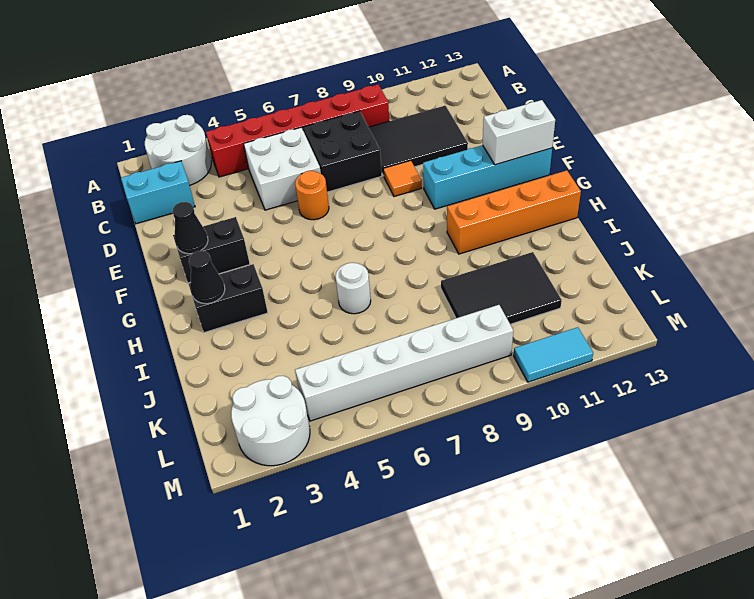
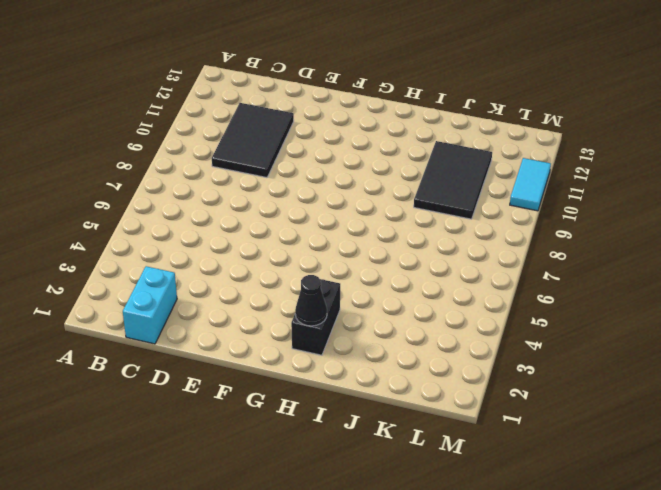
none -> white round brick A2:B3 level 1
none -> red brick B4:B9 level 1
none -> white brick C5:D6 level 1

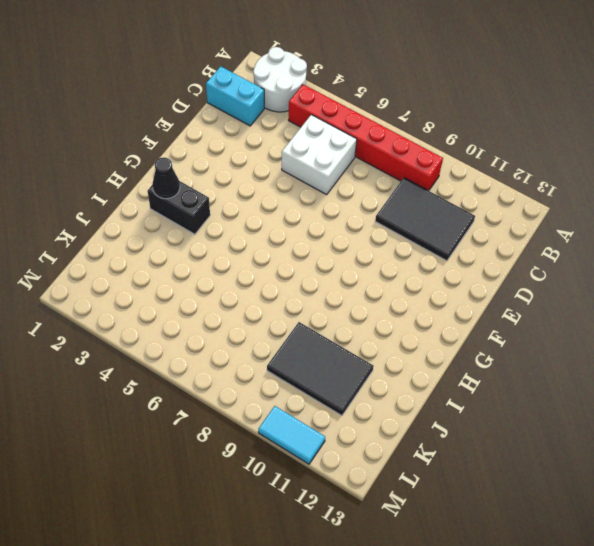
none -> black brick C7:D8 level 1
none -> orange round brick E6 level 1
none -> orange tile E9 level 1

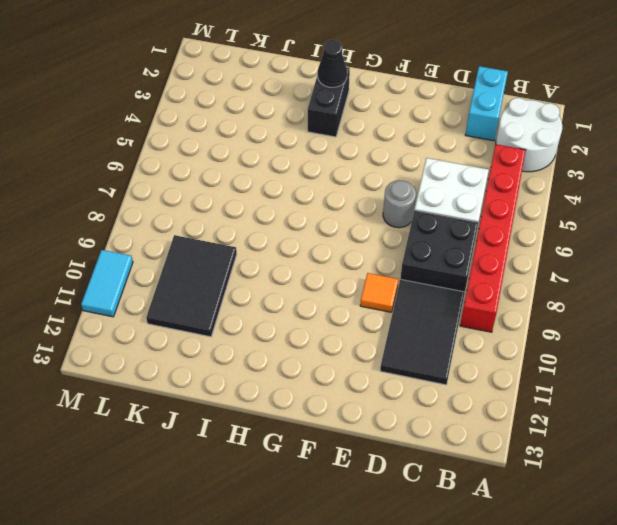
grey round brick E6 level 1 -> orange round brick E6 level 1
none -> black brick F2:F3 level 1
none -> cyan brick F10:F13 level 1
none -> orange brick H10:H13 level 1

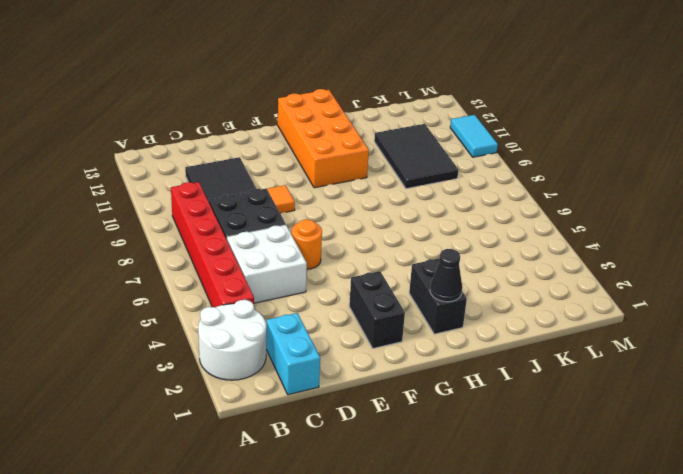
orange brick G10:H13 level 1 -> orange brick H10:H13 level 1
none -> cyan brick F10:F13 level 1
none -> white round brick I6 level 1
none -> white round brick L2:M3 level 1

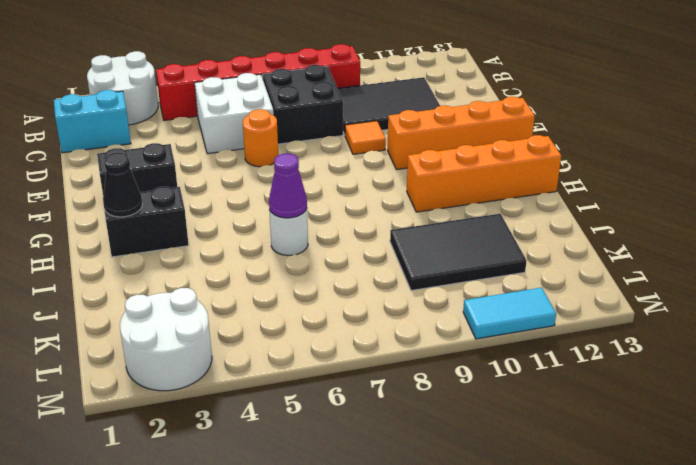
orange brick F10:F13 level 1 -> cyan brick F10:F13 level 1
purple cone I6 level 2 -> none
none -> white brick L4:L9 level 1
none -> black cone F2 level 2
none -> white brick F12:F13 level 2

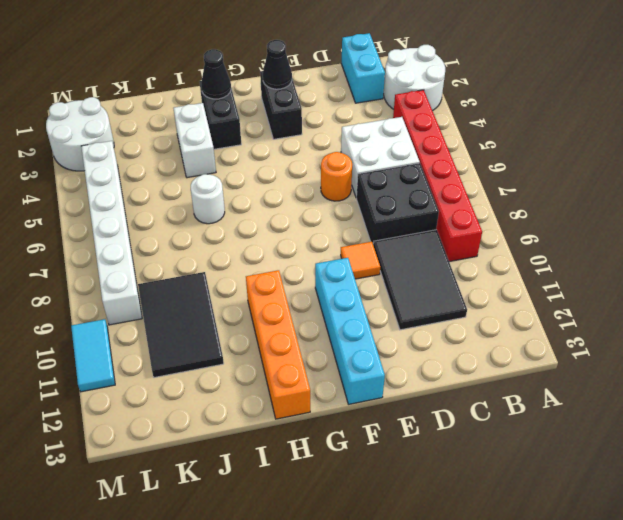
white brick I3:I4 level 1 -> white brick F12:F13 level 2

